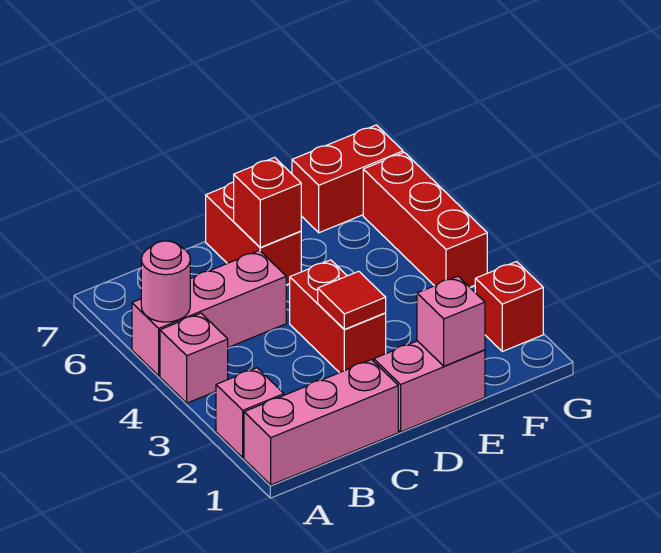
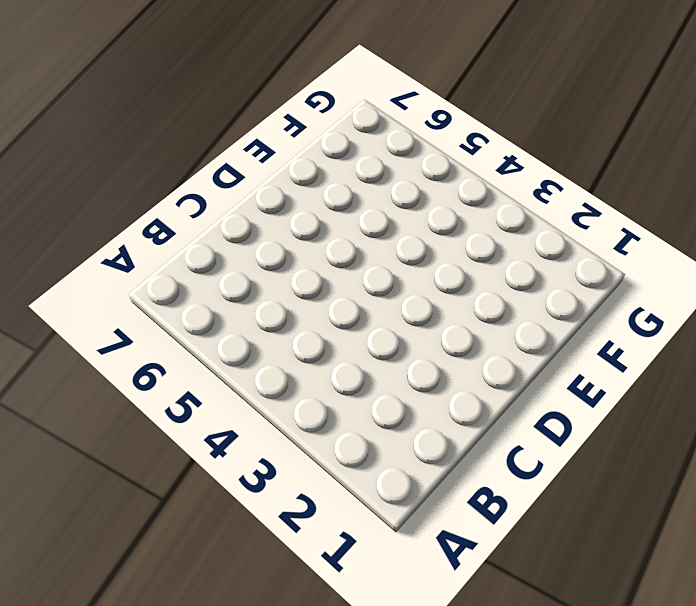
none -> pink brick A1:C1 level 1
none -> pink brick A2 level 1
none -> pink brick A4 level 1

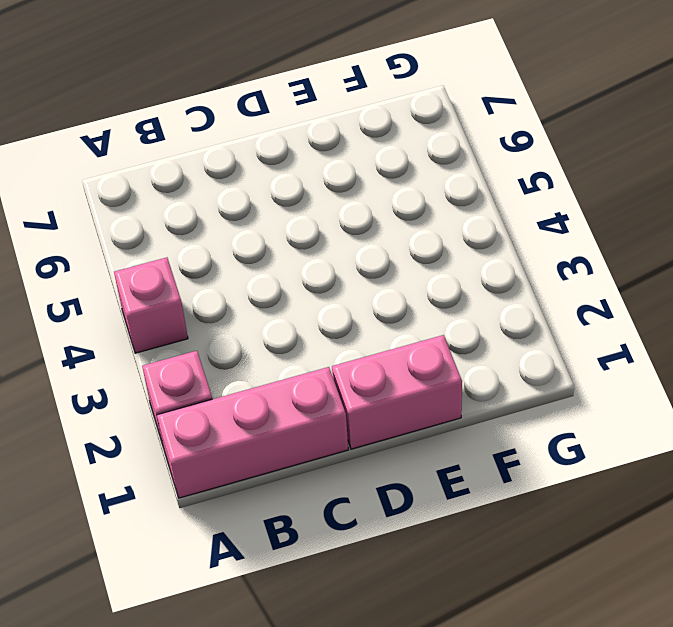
none -> pink brick A5:C5 level 1
none -> red brick D3:D4 level 1
none -> red brick D6:D7 level 1

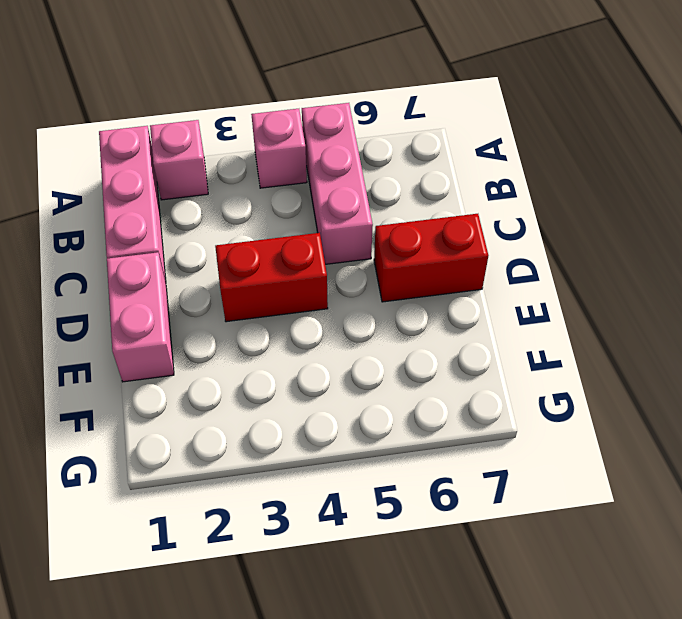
none -> red brick F7:G7 level 1
none -> red brick G2 level 1
none -> red brick G4:G6 level 1

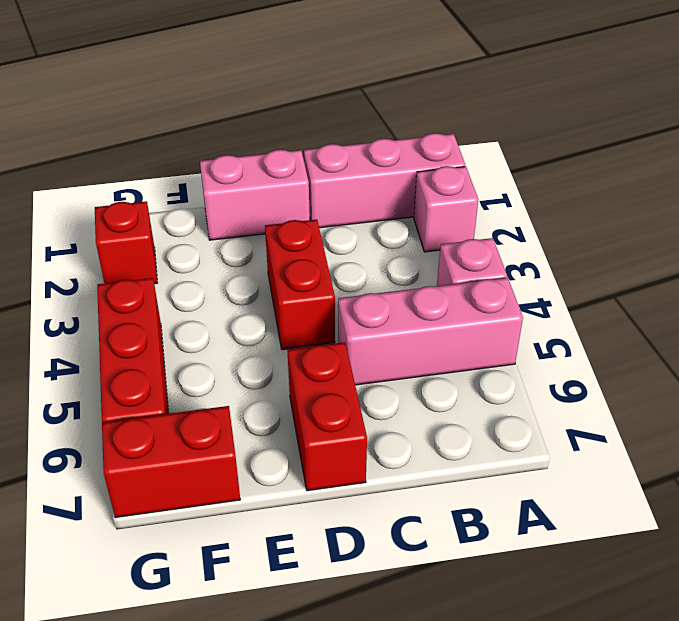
none -> pink round brick A5 level 2
none -> red tile D3 level 2
none -> red brick D6 level 2

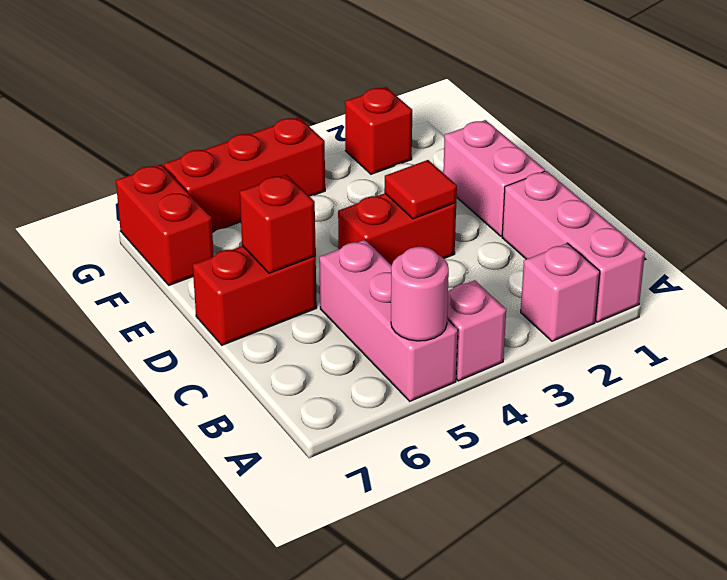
none -> pink brick E1 level 2

